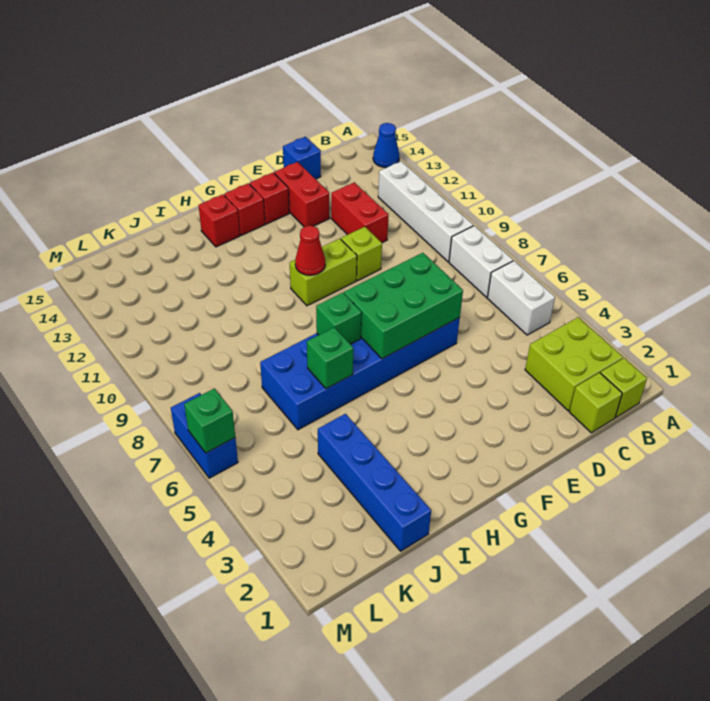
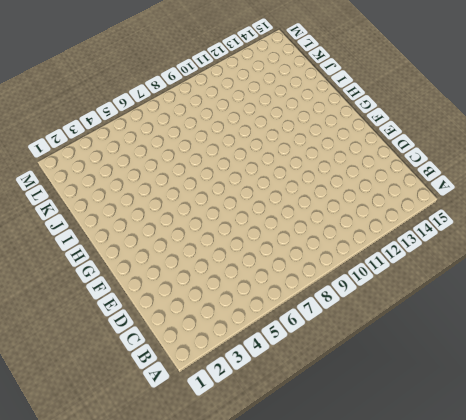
none -> blue cone A14 level 1
none -> lime brick B1 level 1
none -> lime brick B2:C3 level 1

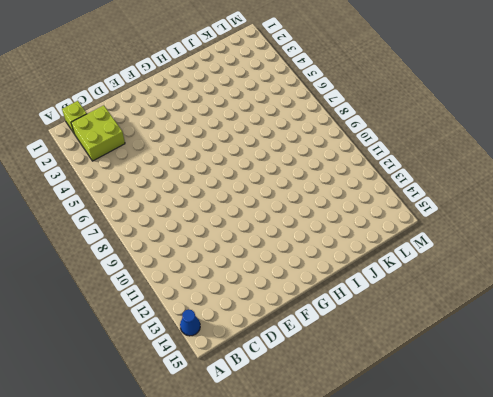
none -> white brick B5:B6 level 1
none -> white brick B7:B8 level 1
none -> white brick B9:B12 level 1

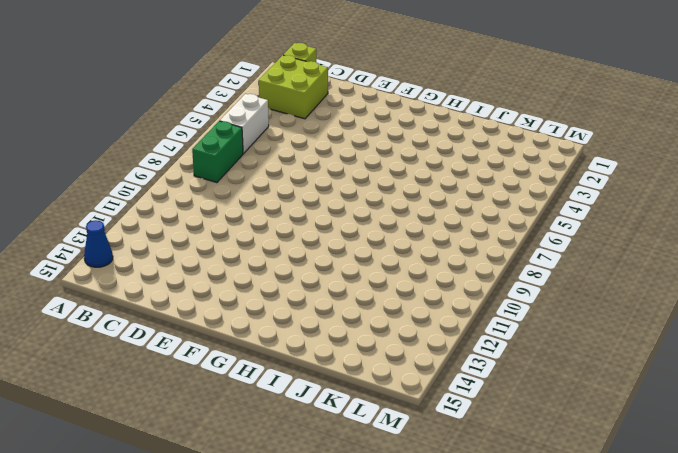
green brick B7:B8 level 1 -> white brick B7:B8 level 1
none -> white brick B9:B12 level 1
none -> lime brick C1 level 1
none -> red brick D11:D12 level 1

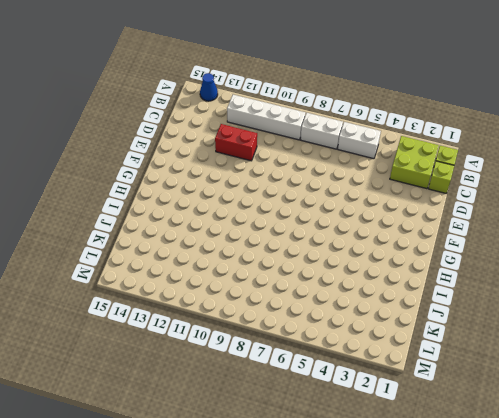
none -> blue brick D15 level 1
none -> blue brick E6:J7 level 1
none -> lime brick E10 level 1

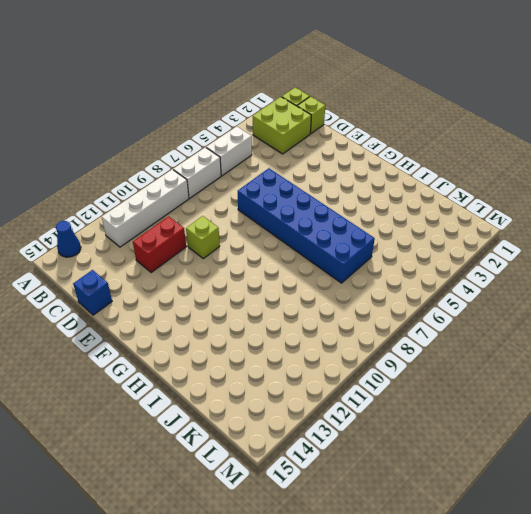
none -> red brick E13:E14 level 1
none -> lime brick F10:G10 level 1
none -> red brick F14 level 1

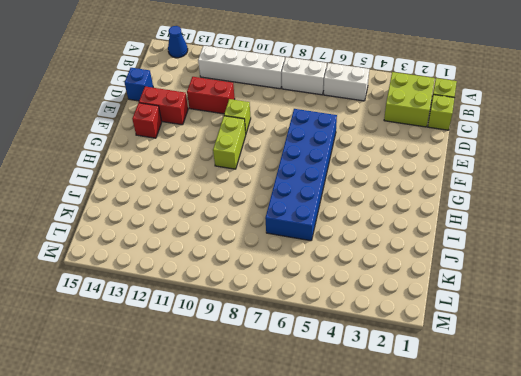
none -> red brick G14 level 1
none -> red brick H14 level 1
none -> blue brick J1:J4 level 1

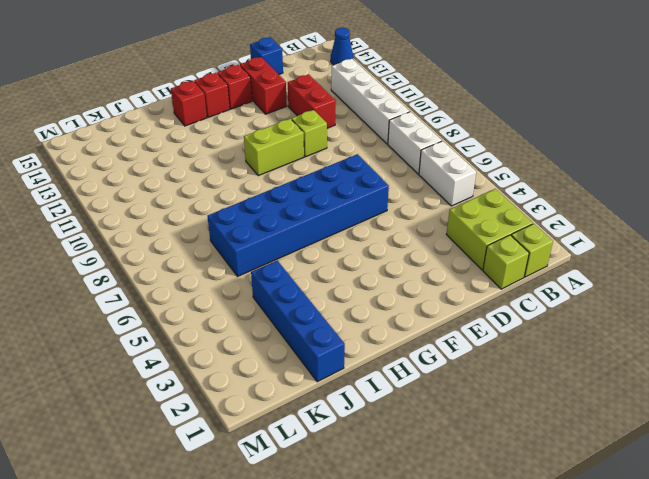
none -> blue brick M6:M7 level 1
none -> green brick E6:G7 level 2
none -> red cone G10 level 2

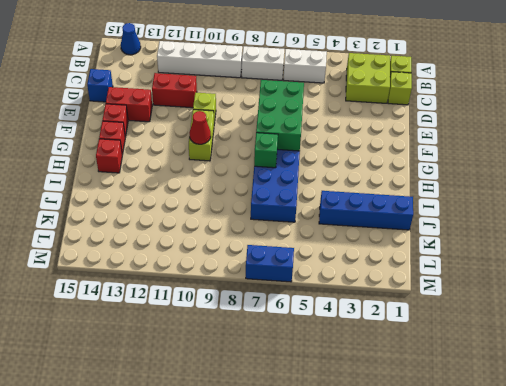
none -> green brick I6 level 2
none -> green brick M6 level 2

